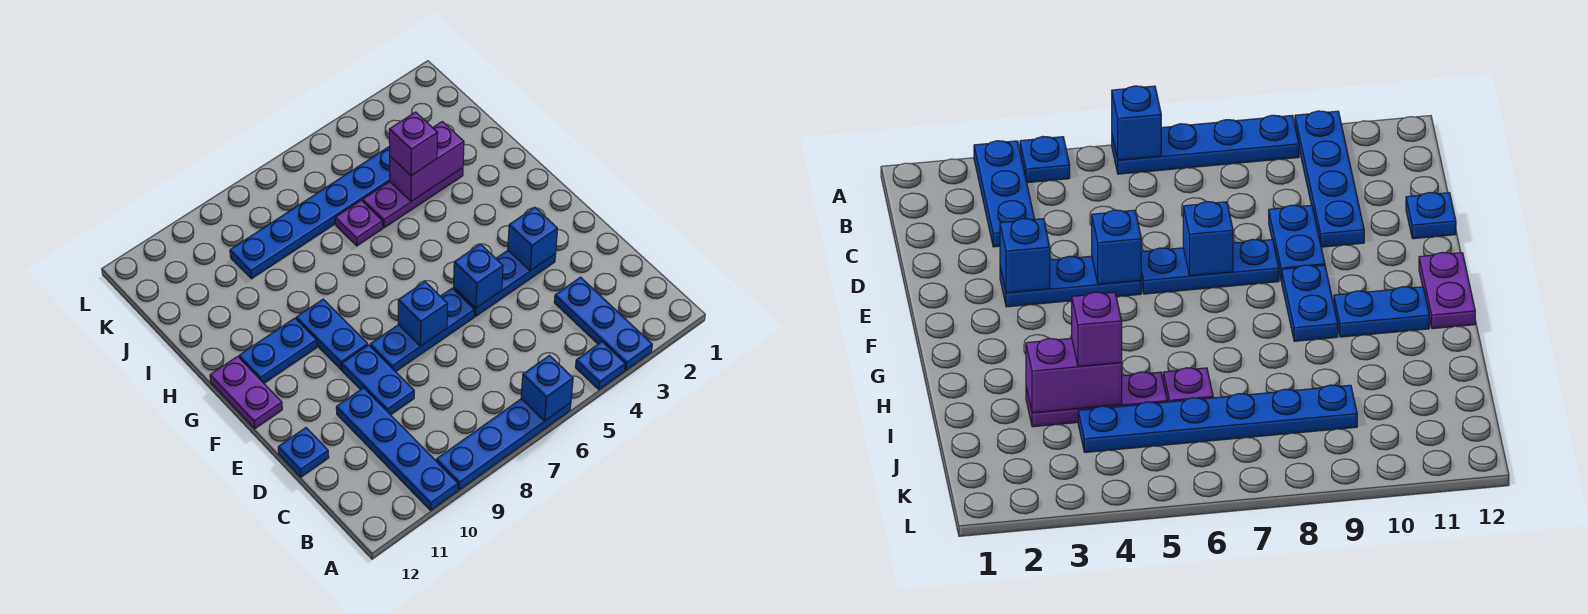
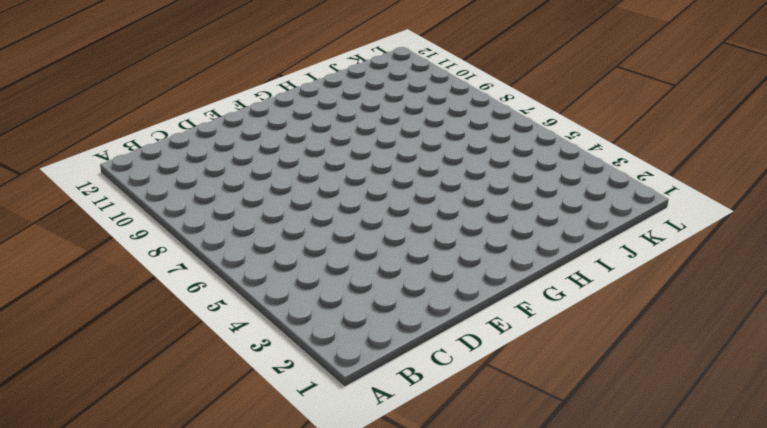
none -> blue plate A3:C3 level 1
none -> blue plate A4 level 1
none -> blue plate A6:A9 level 1

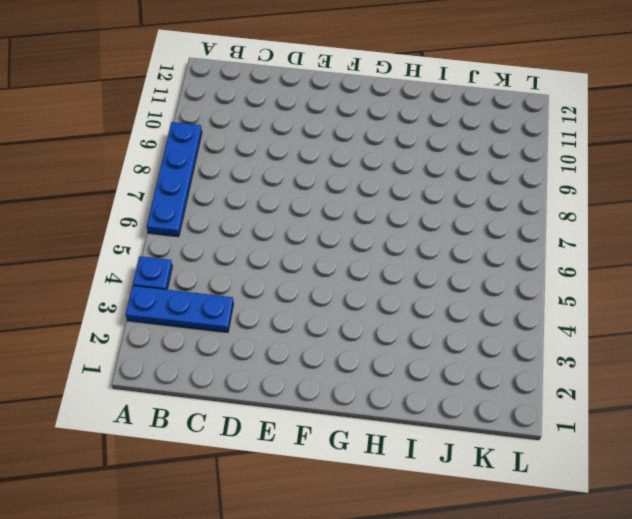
none -> blue plate A10:D10 level 1
none -> blue plate D9:E9 level 1
none -> blue plate D12 level 1

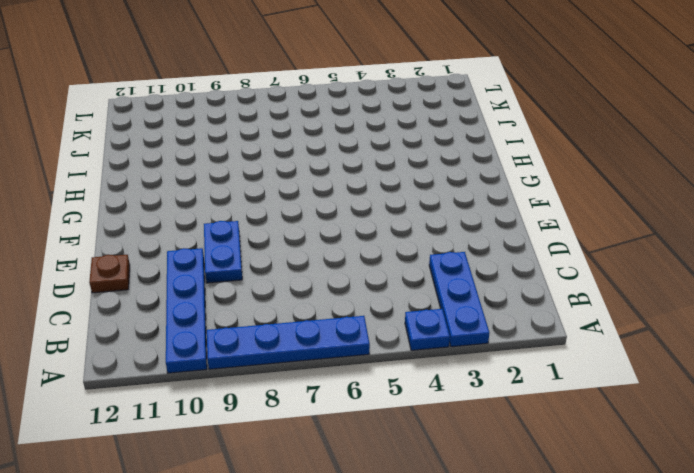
brown plate D12 level 1 -> blue plate D12 level 1
none -> blue plate E3:E5 level 1
none -> blue plate E6:E8 level 1
none -> blue plate F9:G9 level 1

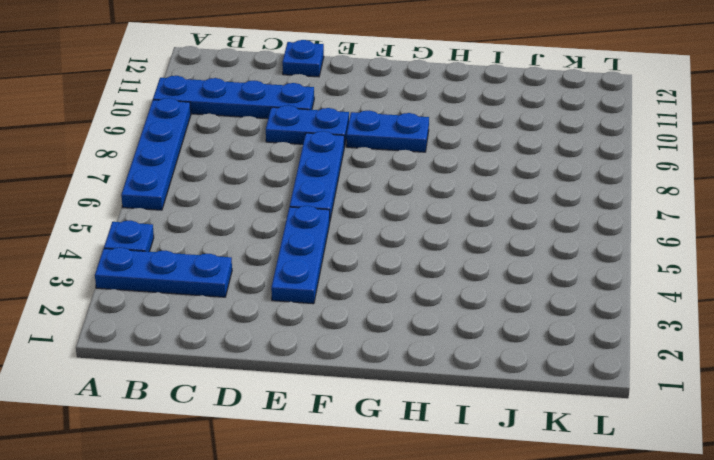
none -> purple plate F12:G12 level 1
none -> blue plate G10:G11 level 1
none -> purple plate I3:I5 level 1

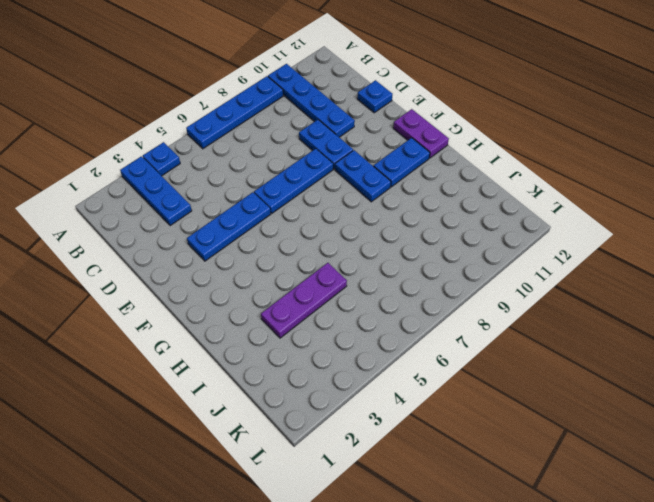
none -> purple plate I6 level 1
none -> blue plate J4:J9 level 1
none -> blue brick A6 level 2

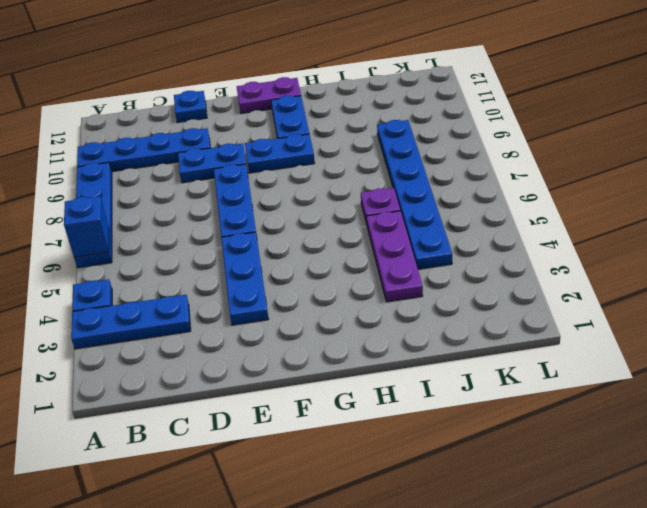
none -> blue brick E3 level 2
none -> blue brick E5 level 2
none -> blue brick E7 level 2

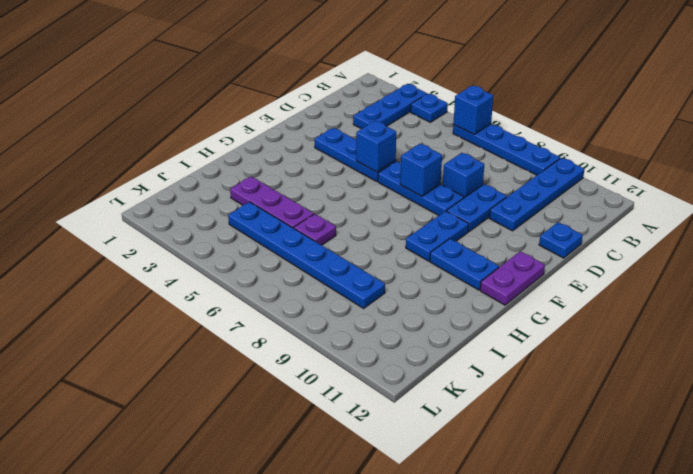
blue brick D8 level 1 -> blue brick E3 level 2
none -> purple brick I3:I4 level 2
none -> purple brick I4 level 3

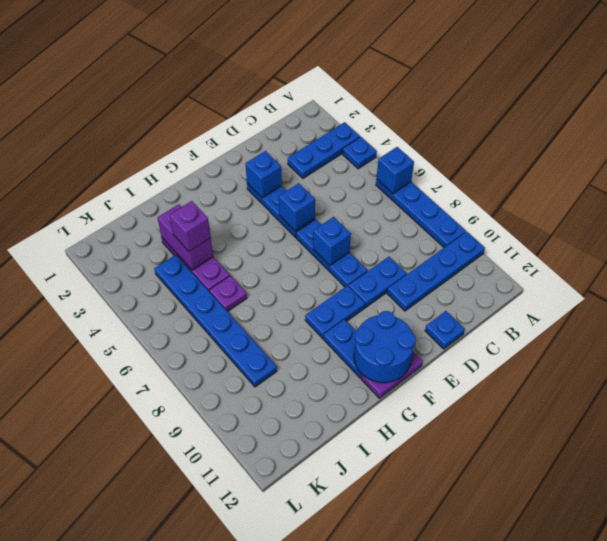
blue round brick F11:G12 level 2 -> none

